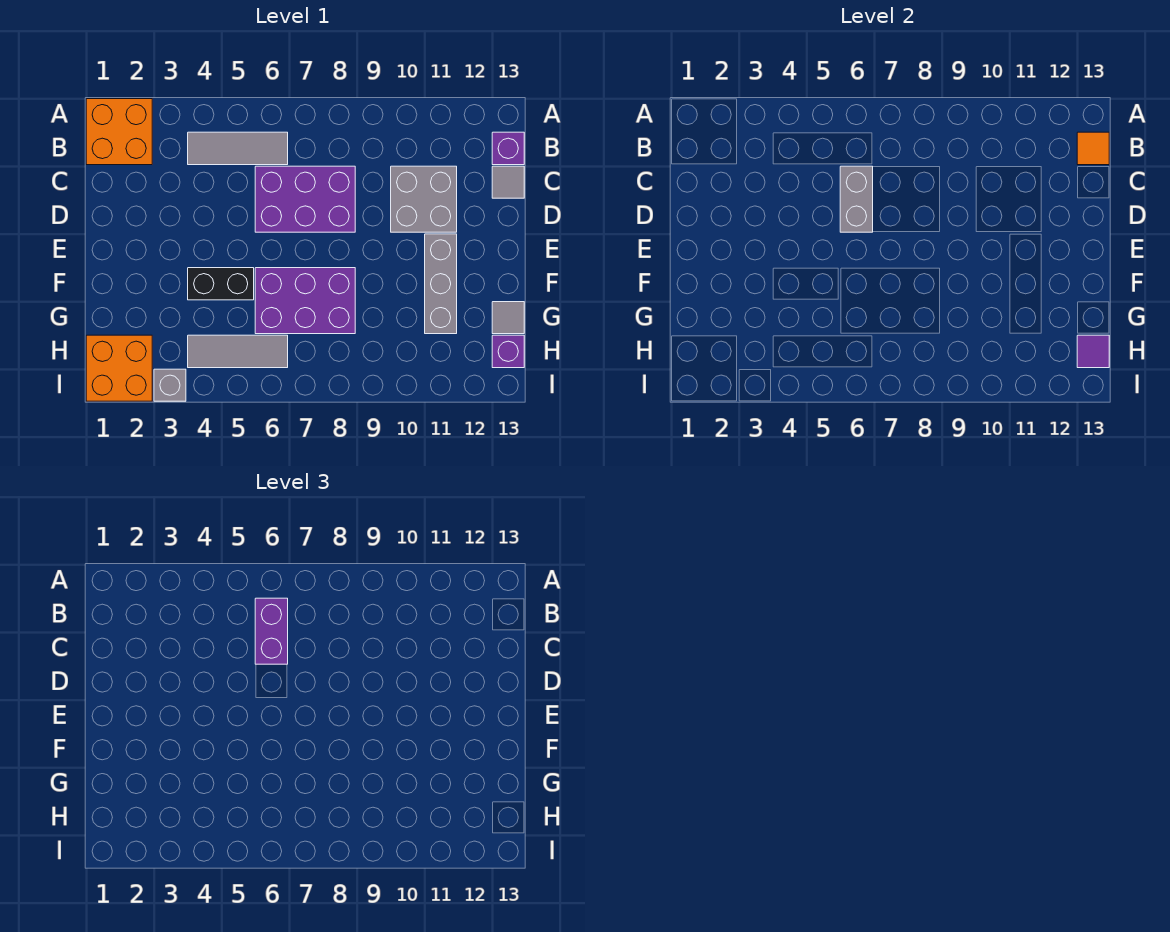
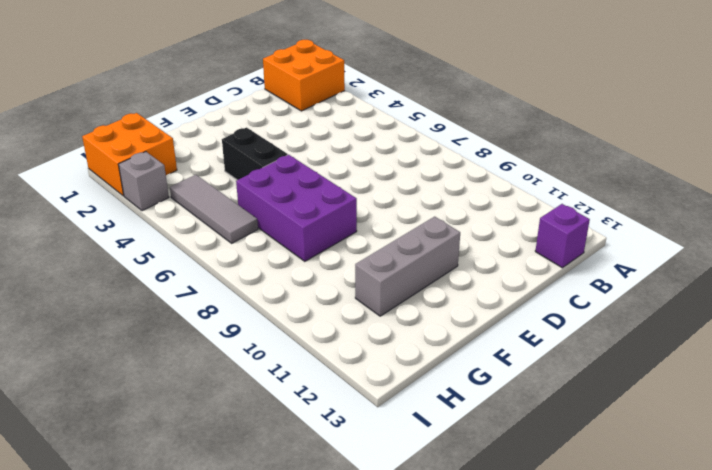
none -> grey tile B4:B6 level 1
none -> purple brick C6:D8 level 1
none -> grey brick C10:D11 level 1

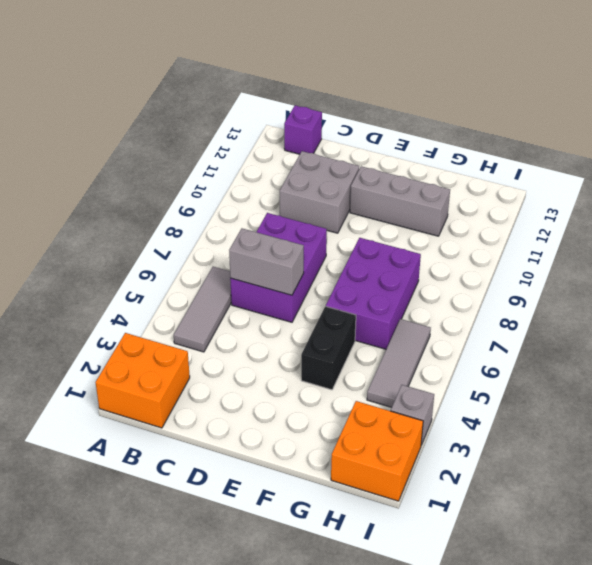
none -> grey tile C13 level 1
none -> grey tile G13 level 1
none -> purple brick H13 level 1

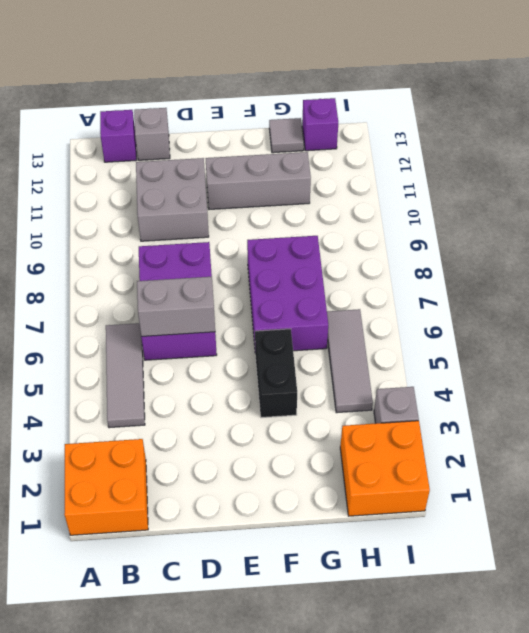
grey brick C13 level 1 -> grey tile C13 level 1
none -> orange tile B13 level 2
none -> purple tile H13 level 2
none -> purple brick B6:C6 level 3

